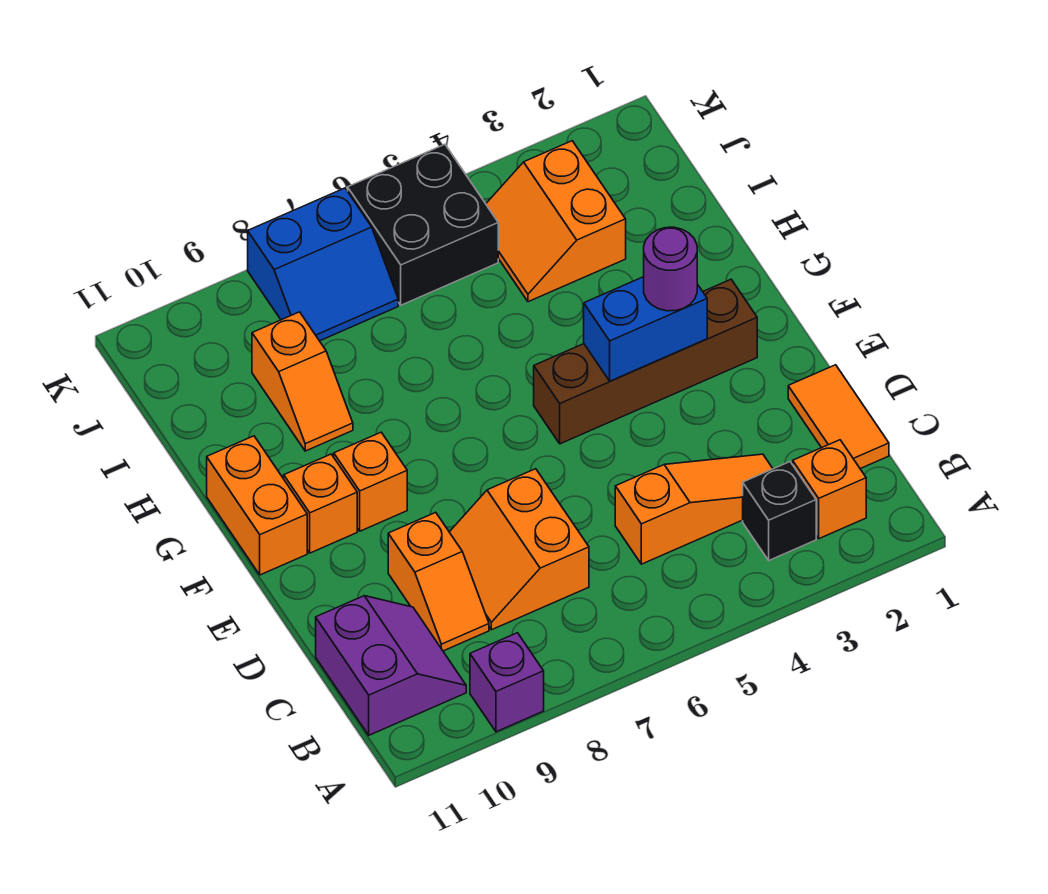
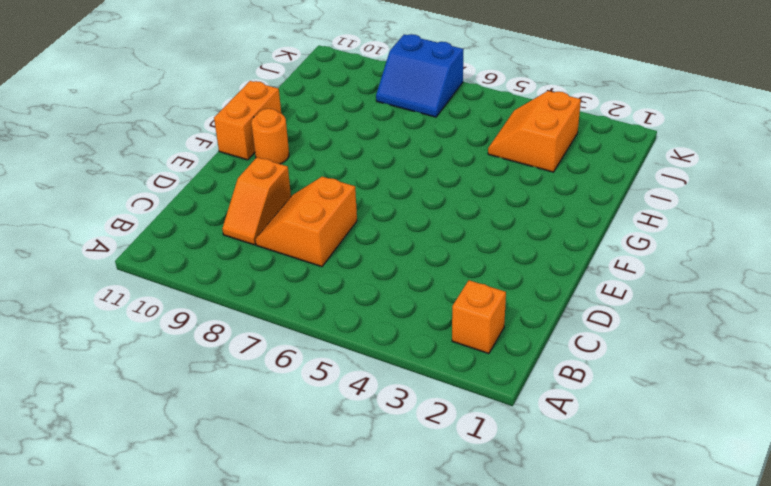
orange round brick F10 level 1 -> orange brick F10 level 1
none -> purple brick A9 level 1
none -> black brick B3 level 1
none -> purple slope B10:C11 level 1 top 11

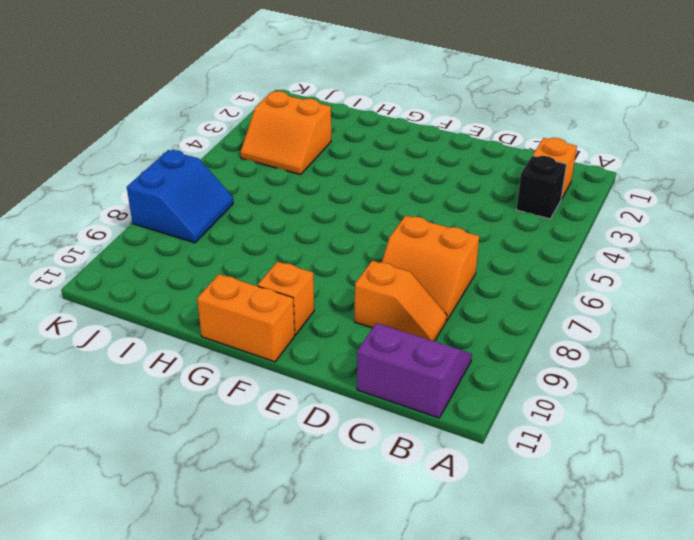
none -> purple brick A9 level 1
none -> orange tile C1:D1 level 1
none -> orange slope C3:C5 level 1 top 5

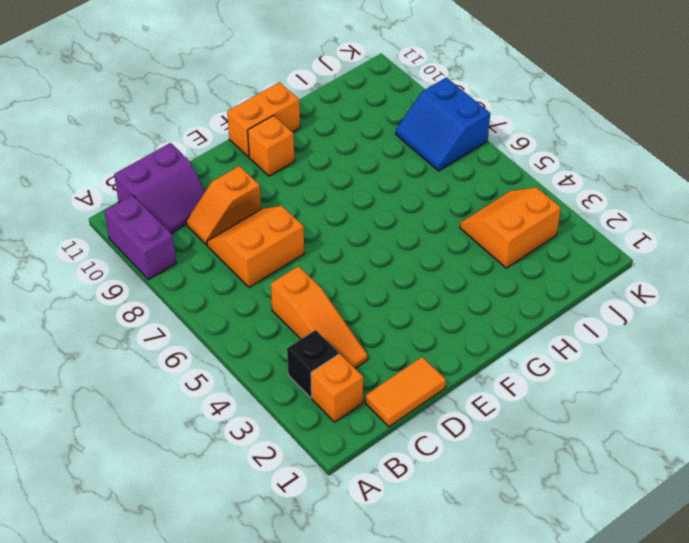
purple brick A9:A10 level 1 -> purple brick A9 level 1
none -> brown brick F2:F5 level 1
none -> orange brick F9 level 1
none -> orange slope H9:I9 level 1 top I

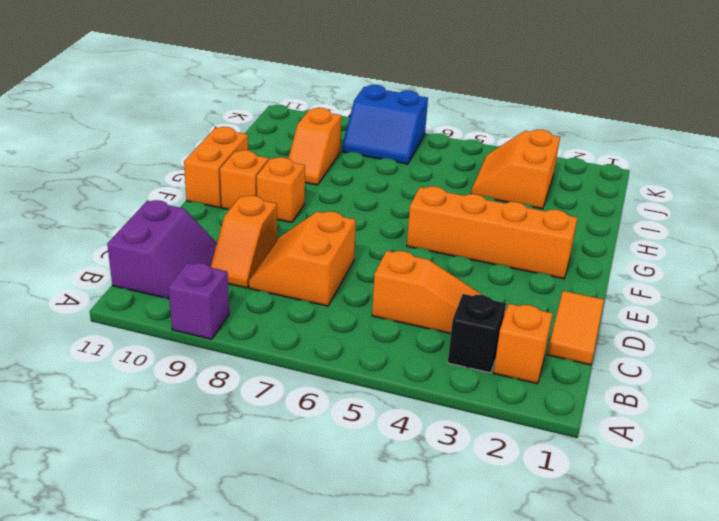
orange brick F2:F5 level 1 -> brown brick F2:F5 level 1
none -> black brick J5:K6 level 1
none -> blue brick F3:F4 level 2
none -> purple round brick F3 level 3

